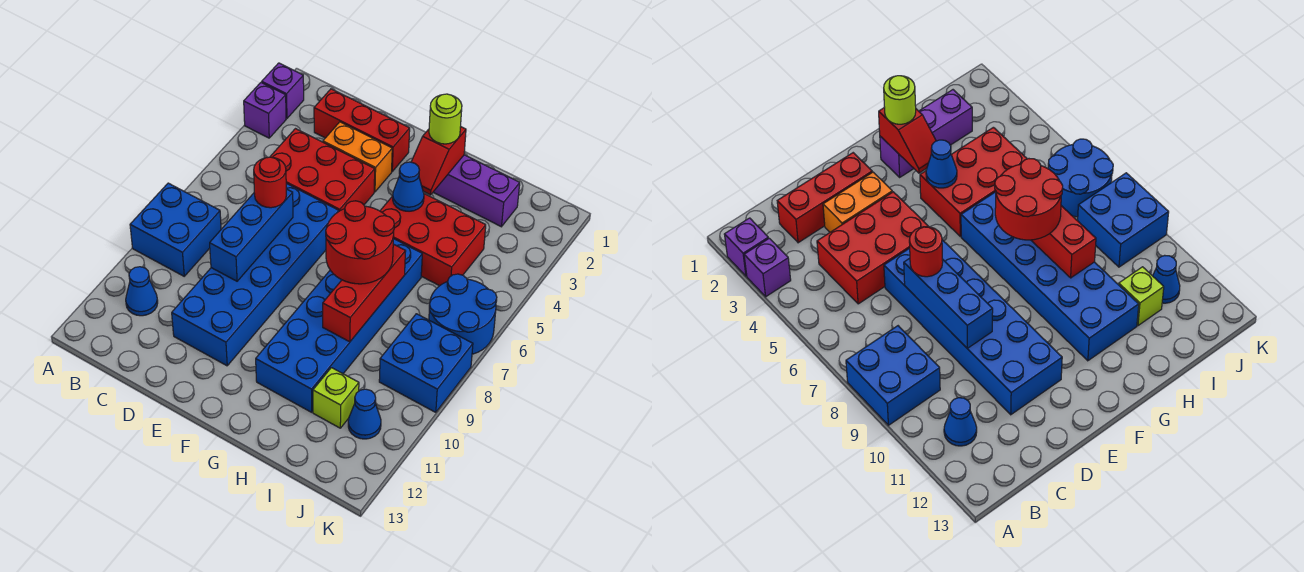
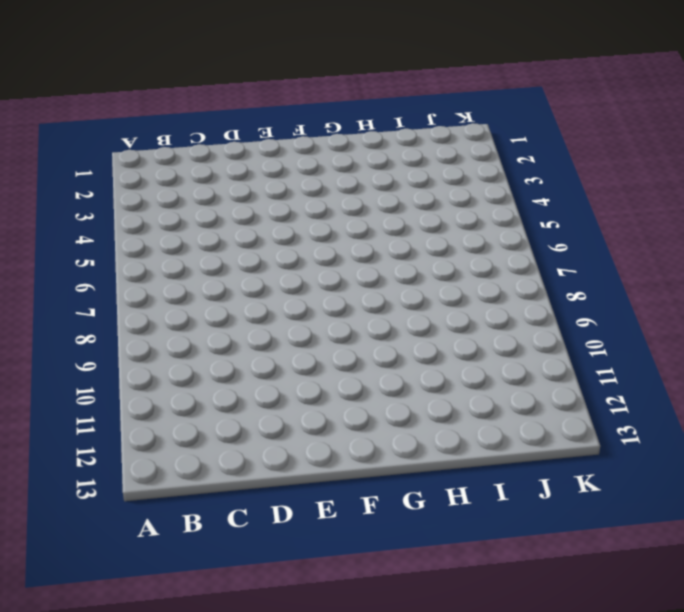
none -> purple brick A2 level 1
none -> purple brick A3 level 1
none -> blue brick A8:B9 level 1

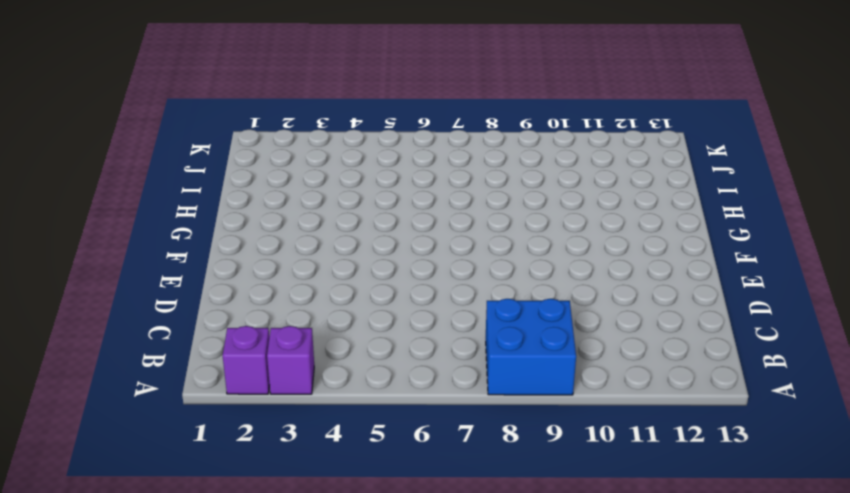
none -> blue cone B11 level 1
none -> red brick C2:E2 level 1
none -> red brick C4:E5 level 1

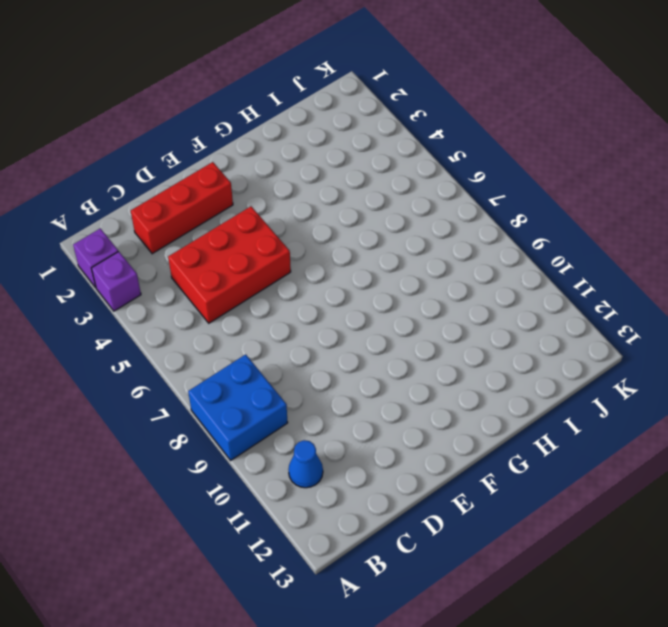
none -> orange brick D3:E3 level 1
none -> blue brick D6:E11 level 1
none -> purple brick G2:I2 level 1

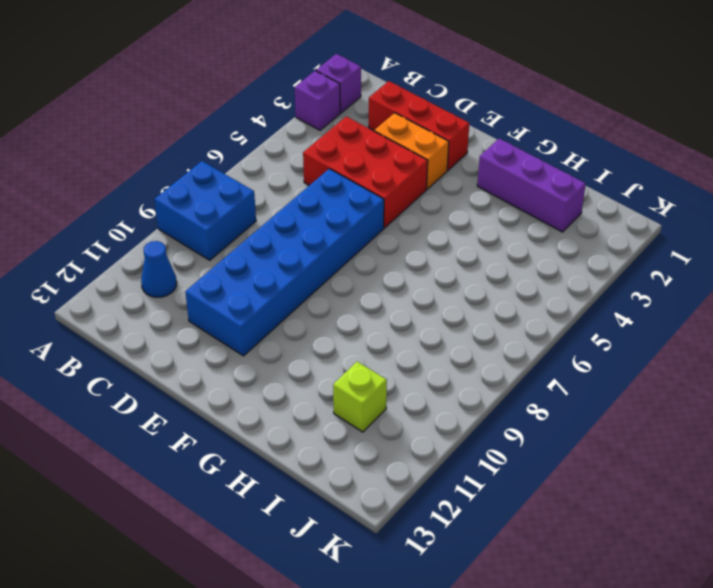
none -> red brick G4:I5 level 1
none -> blue brick G6:H11 level 1
none -> blue round brick J6:K7 level 1

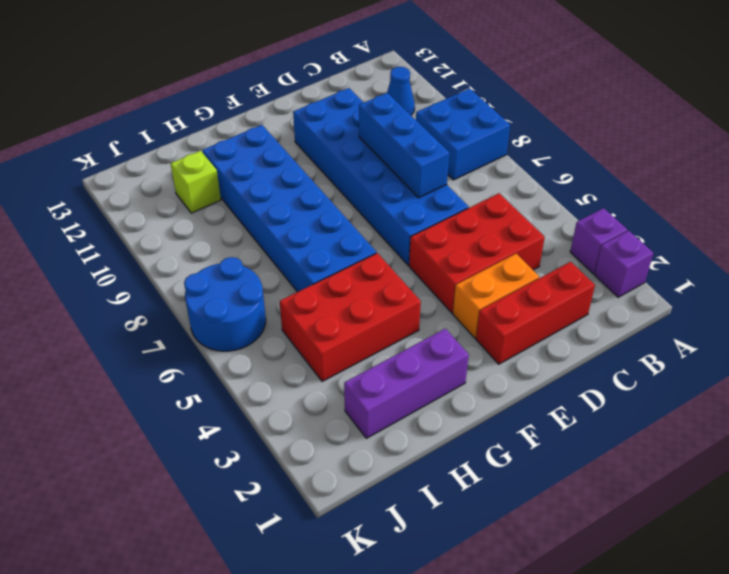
none -> blue brick J8:K9 level 1
none -> blue cone J11 level 1
none -> red slope G2:G3 level 2 top 2

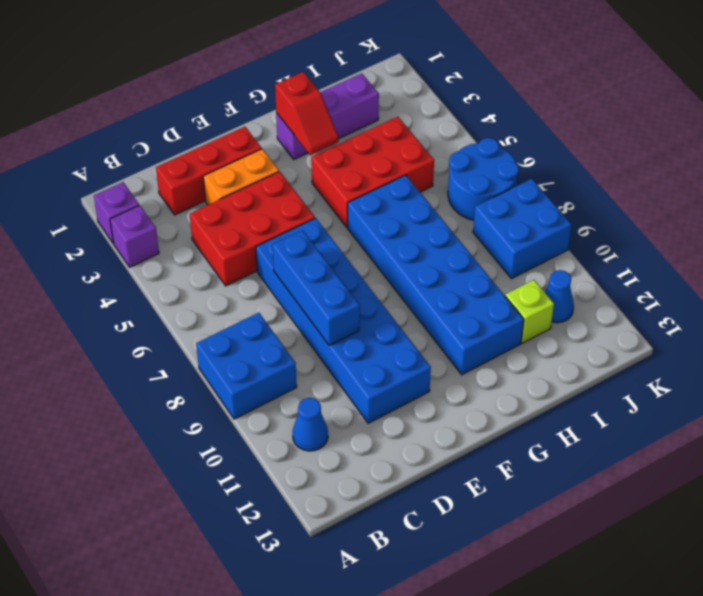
none -> blue cone G4 level 2
none -> red brick H7:H9 level 2
none -> red round brick D7 level 3

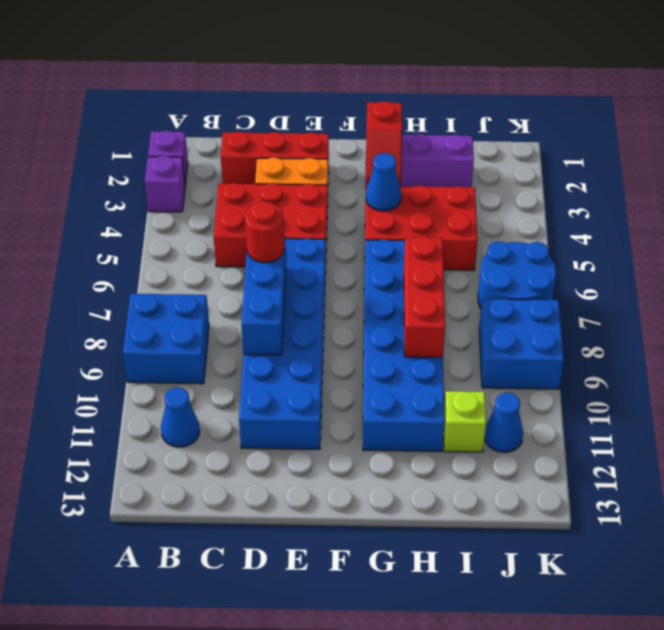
none -> lime round brick G2 level 3
none -> red round brick G7:H8 level 3

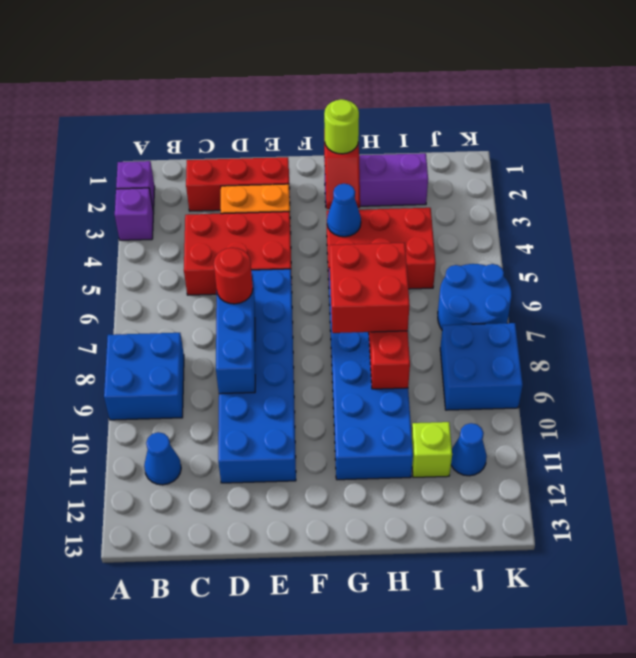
red brick G7:H8 level 3 -> red round brick G7:H8 level 3

